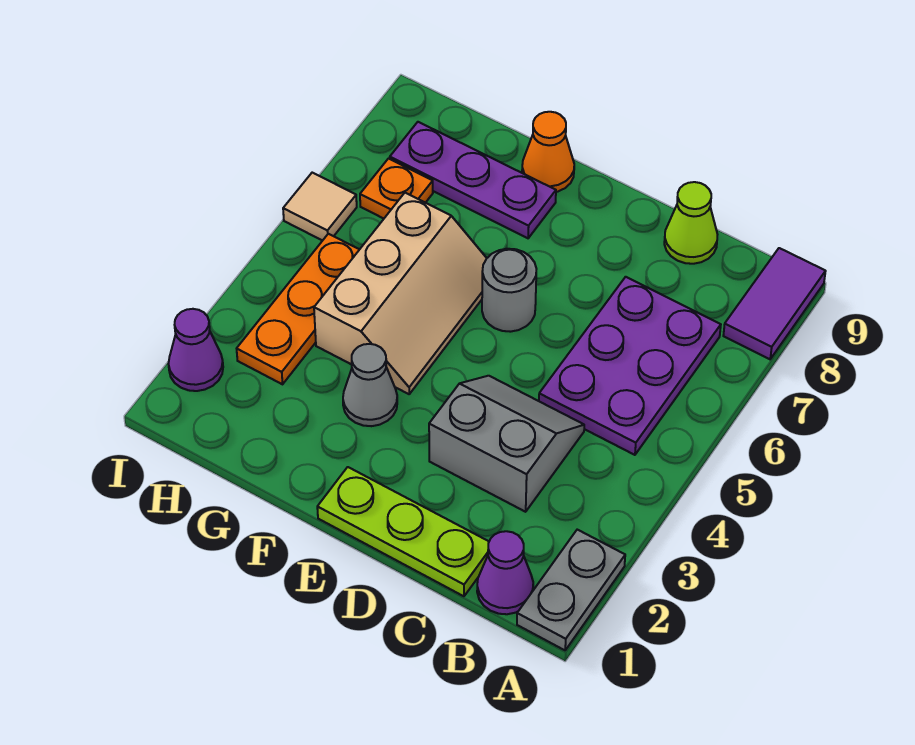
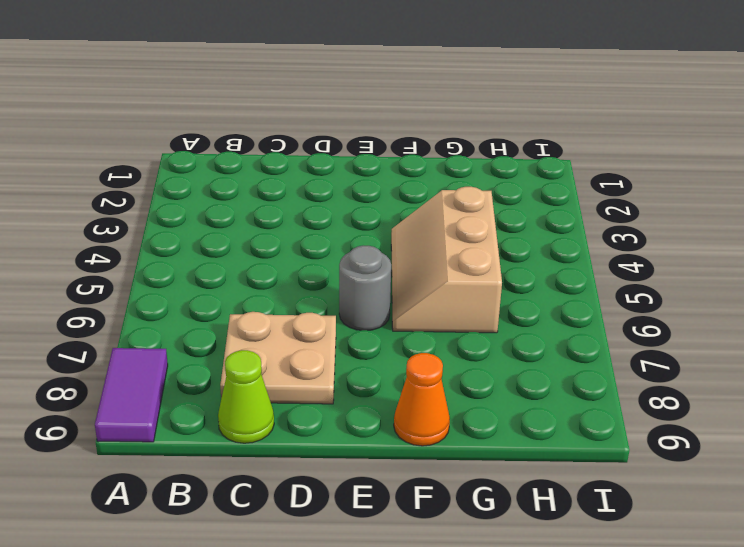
tan plate C7:D8 level 1 -> purple plate B5:C7 level 1
none -> grey plate A1:A2 level 1
none -> purple cone B1 level 1
none -> lime plate C1:E1 level 1

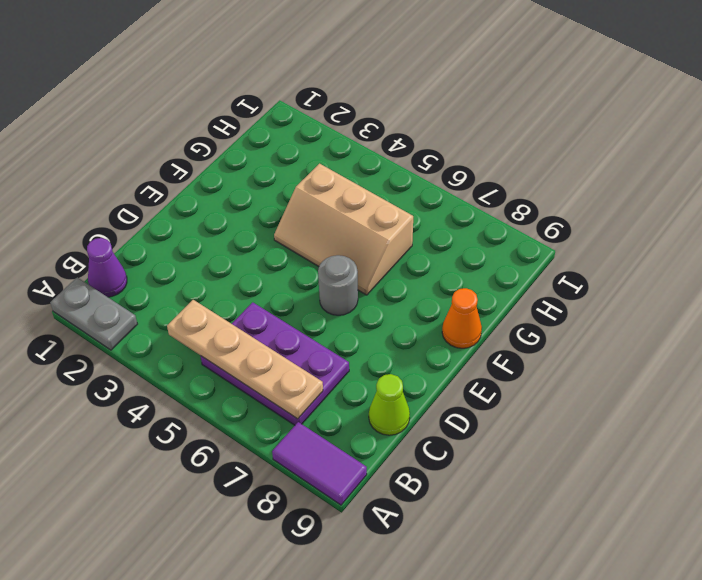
tan plate B4:B7 level 2 -> none
none -> lime plate C1:E1 level 1
none -> grey slope C3:D4 level 1 top 3
none -> grey cone F3 level 1

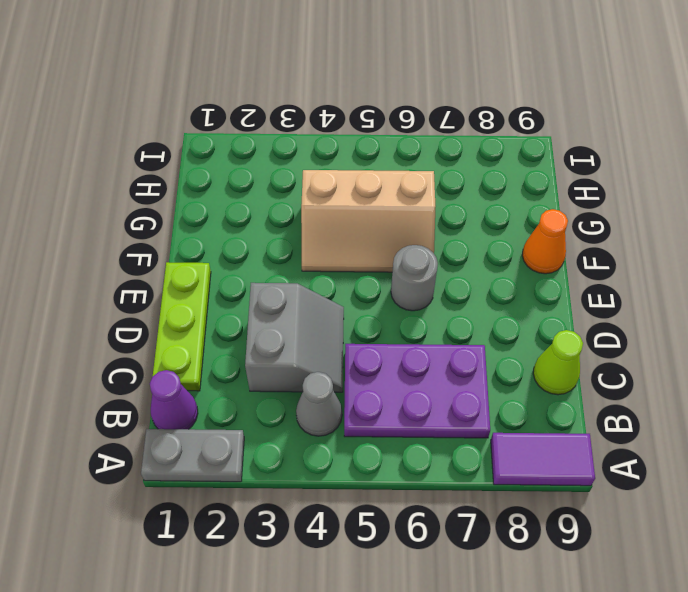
grey cone B4 level 1 -> grey cone F3 level 1
none -> purple plate F8:H8 level 1
none -> orange plate H3:H5 level 1
none -> orange plate H7 level 1

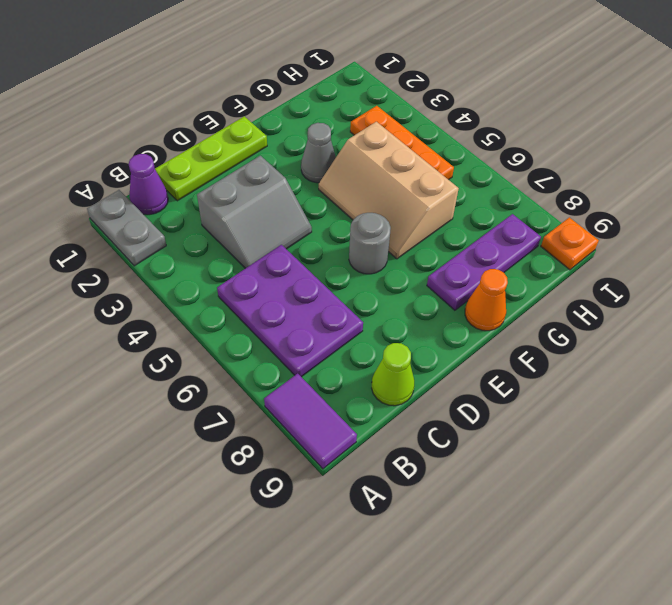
orange plate I9 level 1 -> orange plate H7 level 1
none -> purple cone I2 level 1
none -> tan tile I6 level 1

